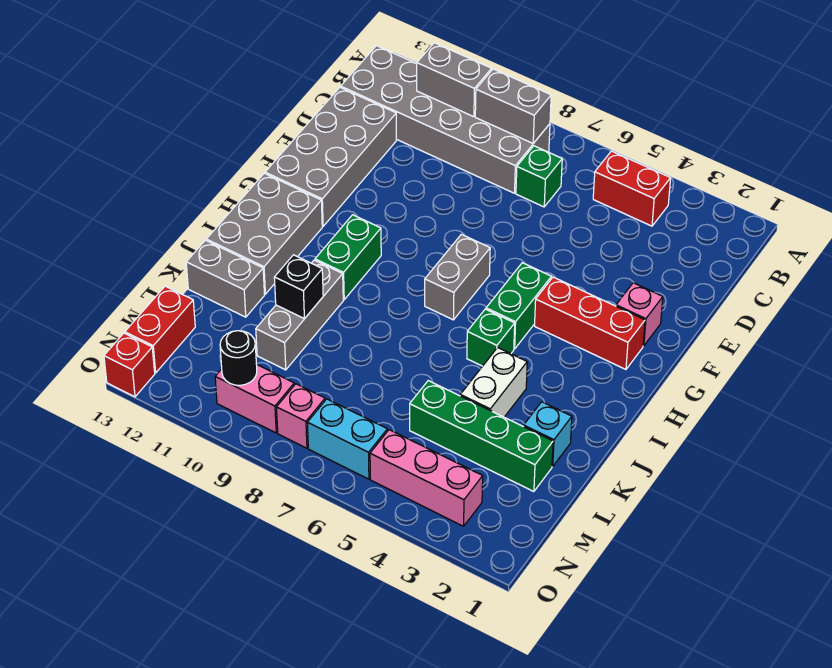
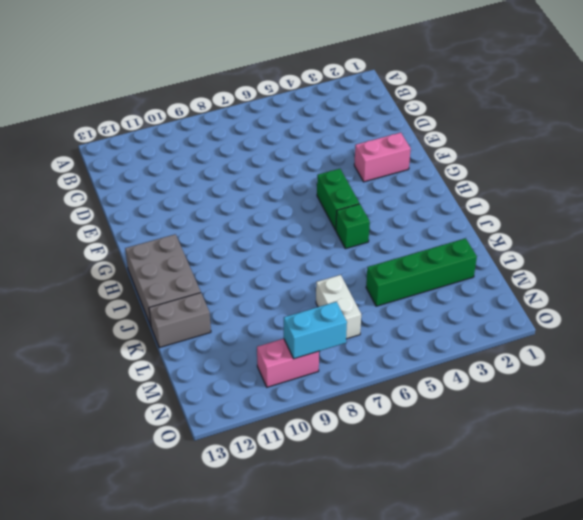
pink brick F2:F3 level 1 -> pink brick F2 level 1
white brick L7:M7 level 1 -> white brick J4:K4 level 1
cyan brick N8:N9 level 2 -> cyan brick N6:N7 level 1
none -> red brick B4:B5 level 1
none -> grey brick B8:C13 level 1
none -> green brick C7 level 1

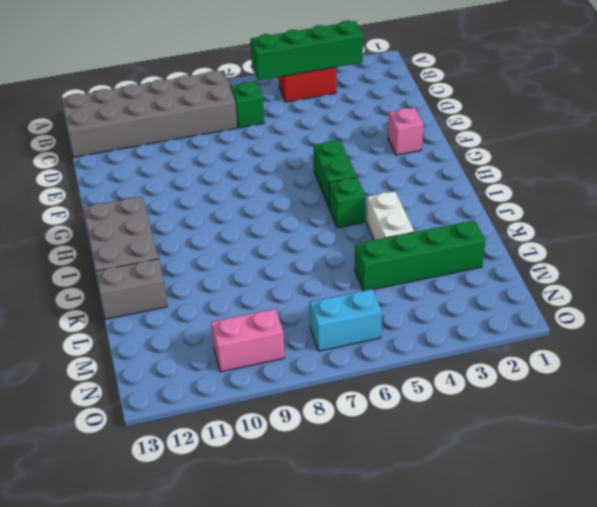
green brick B3:B6 level 2 -> none
none -> grey brick D12:G13 level 1
none -> red brick G2:G4 level 1
none -> grey brick G7:H7 level 1

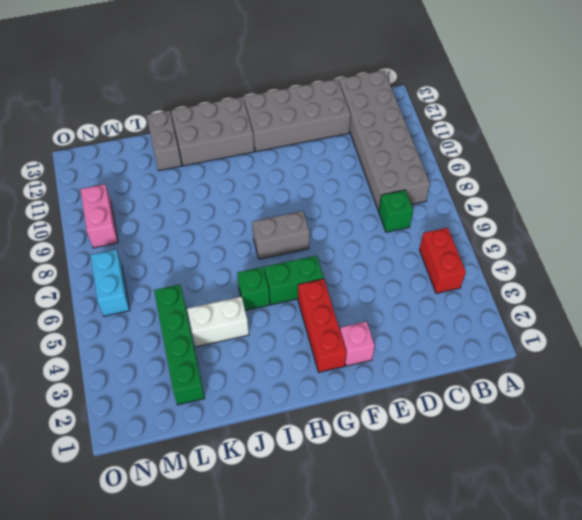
none -> green brick H10:I10 level 1
none -> grey brick J10:L10 level 1
none -> cyan brick K2 level 1

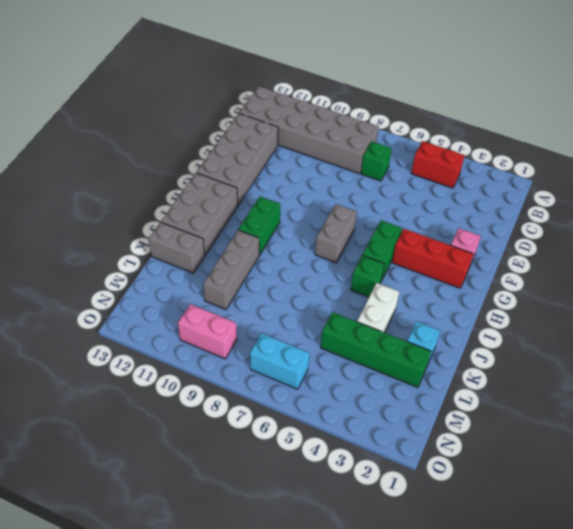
none -> red brick M13:N13 level 1
none -> pink brick N3:N5 level 1
none -> pink brick N8 level 1

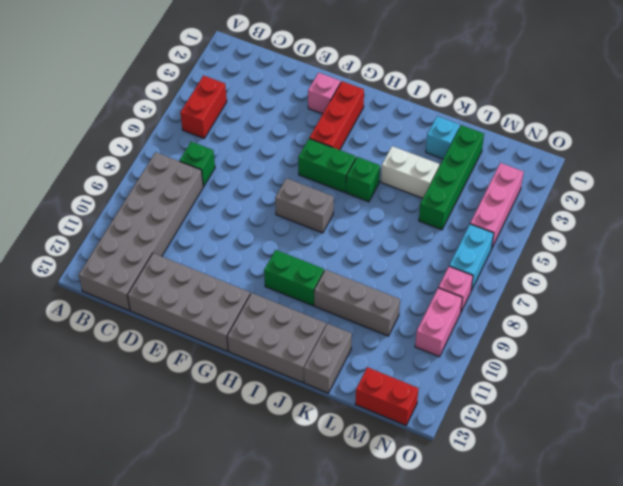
none -> red brick O13 level 1
none -> grey brick B8:B9 level 2
none -> grey brick B10:B11 level 2

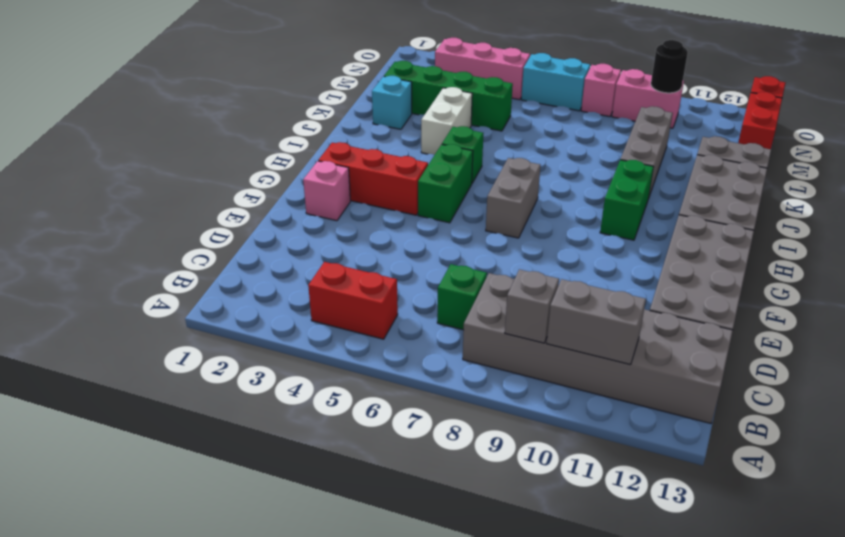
grey brick B9 level 2 -> grey brick B8:B9 level 2
none -> black brick K10 level 2

